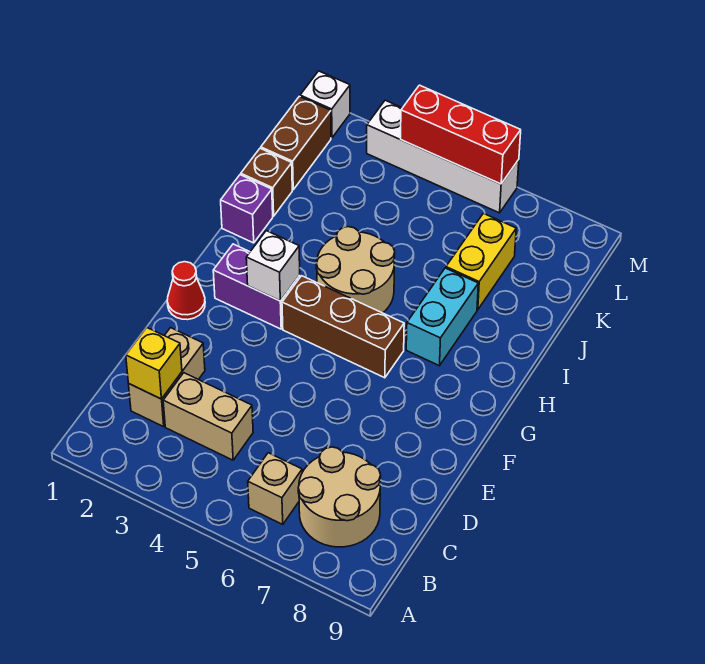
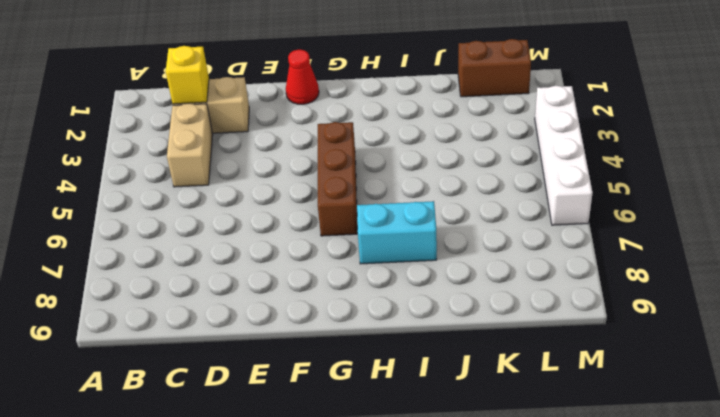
none -> tan brick B6 level 1
none -> tan round brick B7:C8 level 1
none -> purple brick G2:G3 level 1

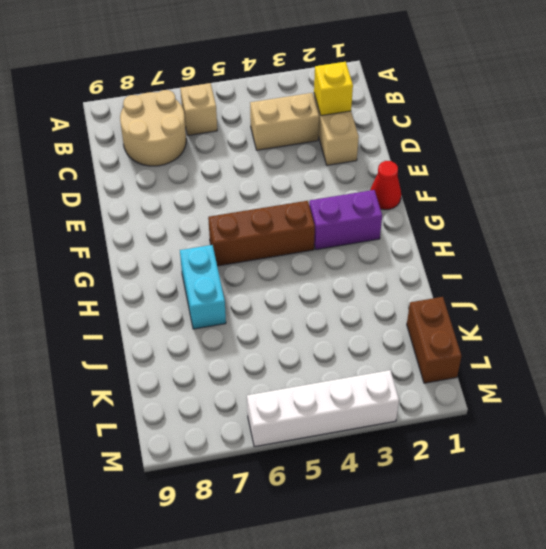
none -> tan round brick H4:I5 level 1
none -> purple brick I1 level 1
none -> brown brick J1 level 1

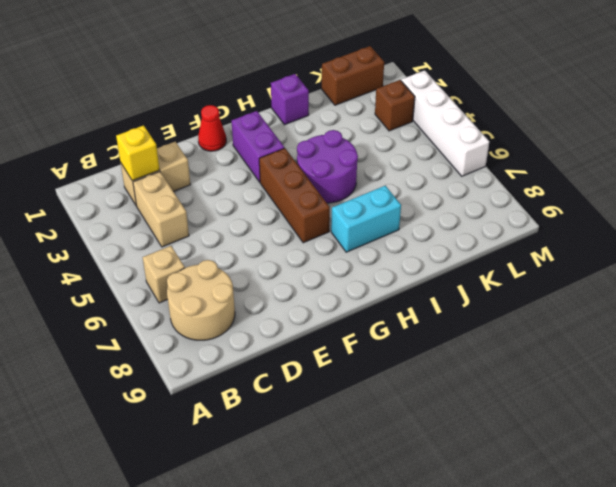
purple round brick H4:I5 level 1 -> tan round brick H4:I5 level 1
brown brick L3 level 1 -> brown brick J1 level 1
none -> yellow brick J7:K7 level 1
none -> white brick M1 level 1
none -> white brick G3 level 2

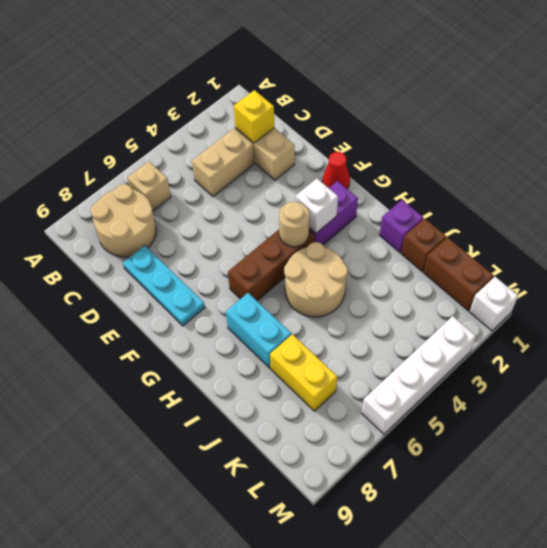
cyan plate D8:F8 level 1 -> none
tan round brick G4 level 2 -> none
none -> red brick M4:M6 level 2

